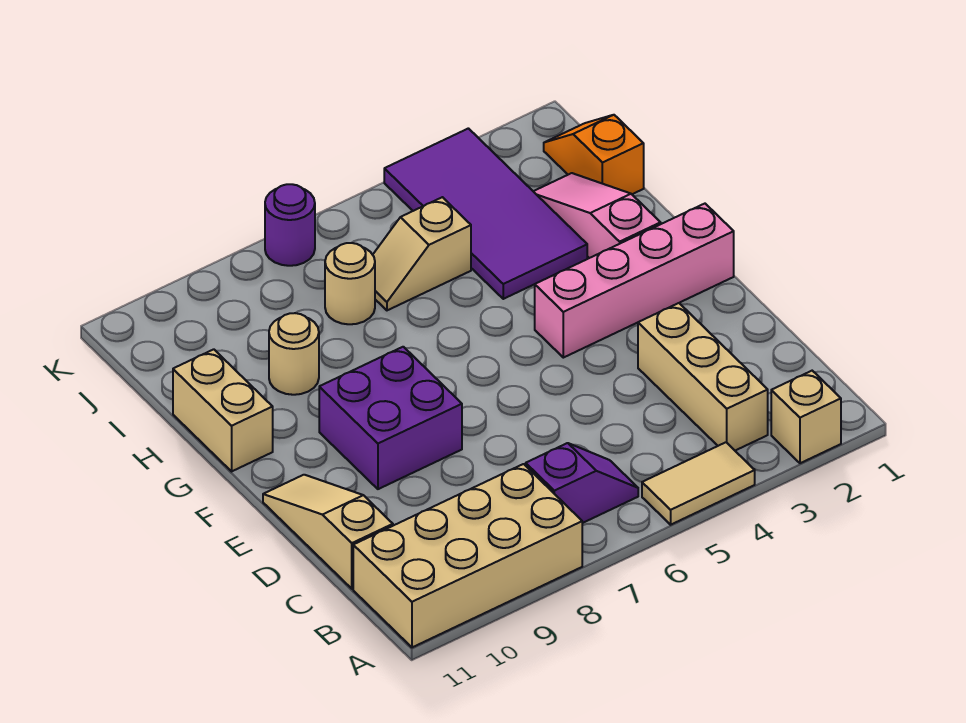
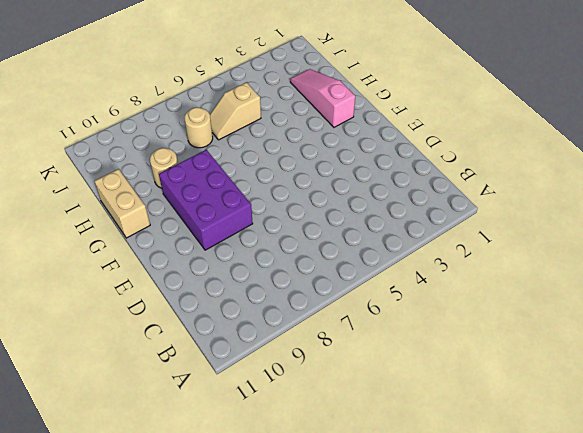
purple brick E8:G9 level 1 -> purple brick E8:F9 level 1
none -> tan brick A2 level 1
none -> tan tile A4:A5 level 1
none -> tan brick A8:B11 level 1

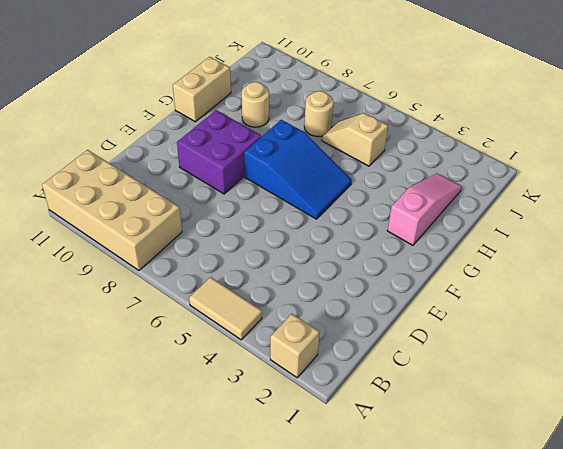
blue slope F5:G7 level 1 top 7 -> none
none -> tan brick B3:D3 level 1
none -> purple slope B6:B7 level 1 top 7
none -> tan slope C11:E11 level 1 top C

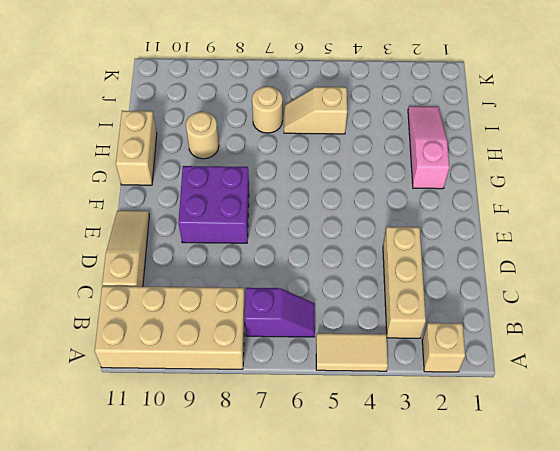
none -> pink brick F1:F4 level 1
none -> purple tile H3:K4 level 1
none -> orange slope I1:J1 level 1 top I

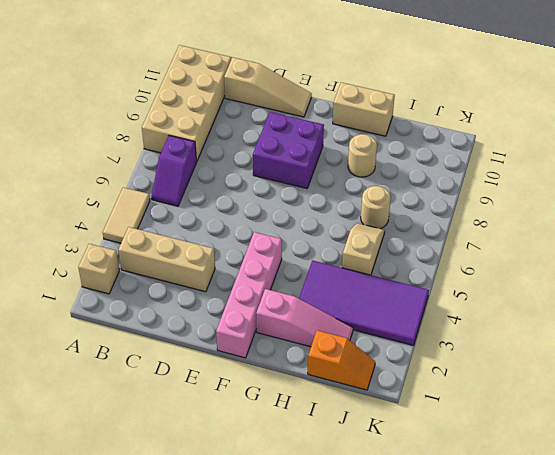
none -> purple round brick K7 level 1

